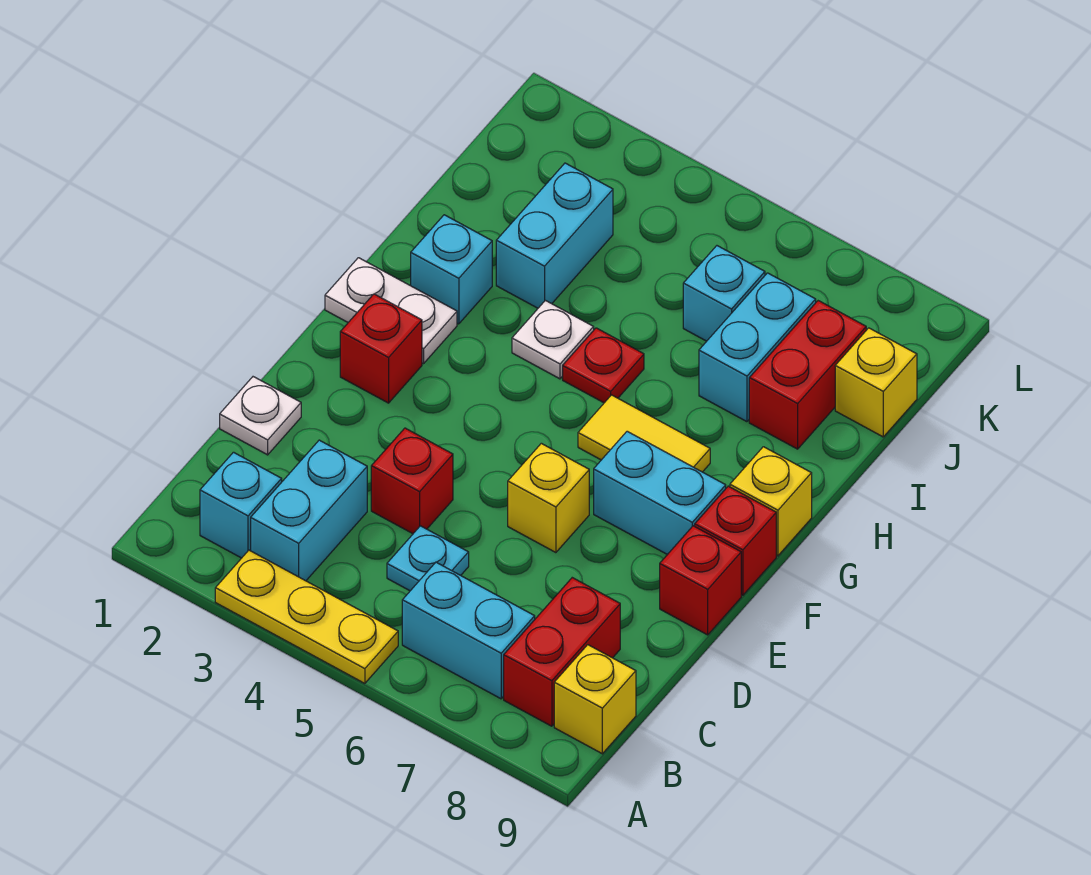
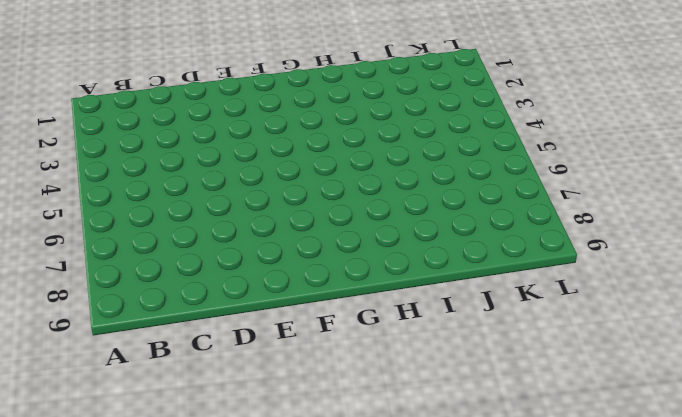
none -> yellow plate A3:A5 level 1
none -> cyan brick B2 level 1
none -> cyan brick B3:C3 level 1

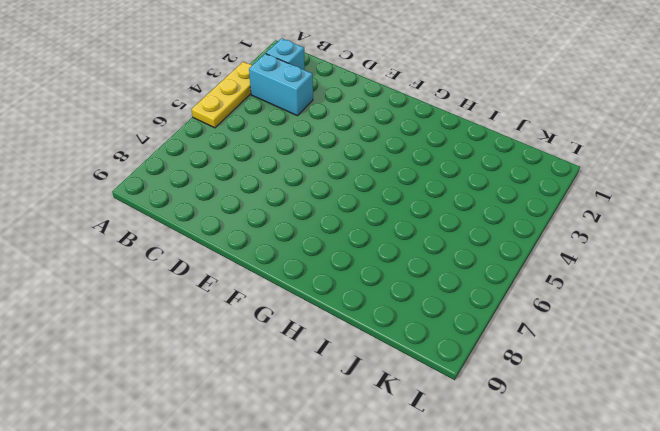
none -> cyan brick B6:B7 level 1
none -> red brick B8:C8 level 1
none -> yellow brick B9 level 1

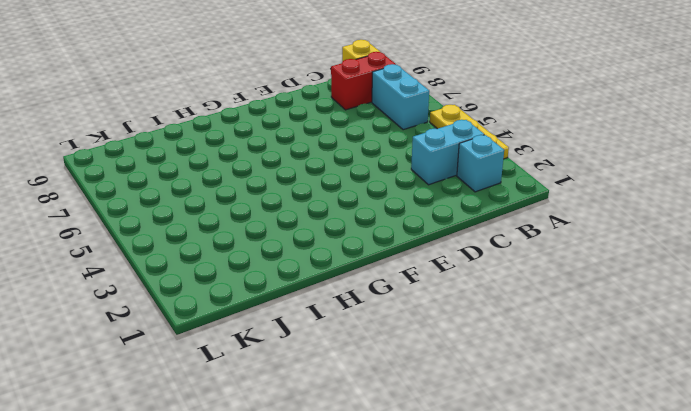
none -> cyan plate C5 level 1
none -> white plate D1 level 1
none -> red brick D4 level 1

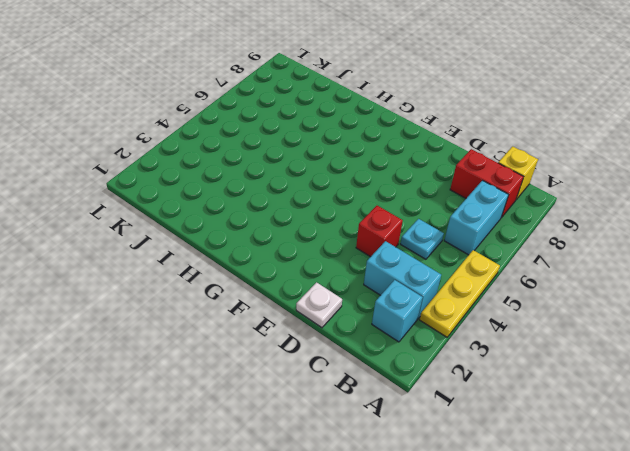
none -> yellow brick E6 level 1
none -> red brick E9 level 1
none -> red brick F2 level 1

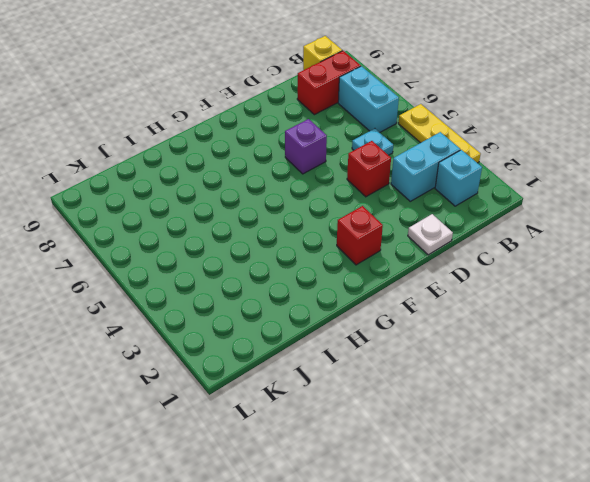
purple brick E6 level 1 -> yellow brick E6 level 1
none -> red brick E9 level 1
none -> cyan brick F7:F8 level 1
none -> red brick F9 level 1

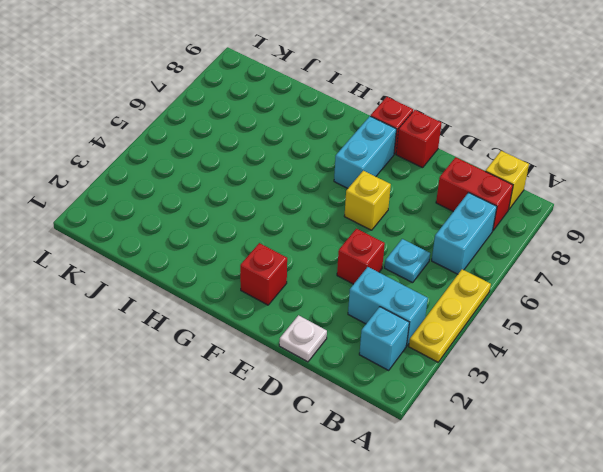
none -> white plate G1:G2 level 1
none -> yellow tile G6:G7 level 1
none -> yellow brick G9 level 1

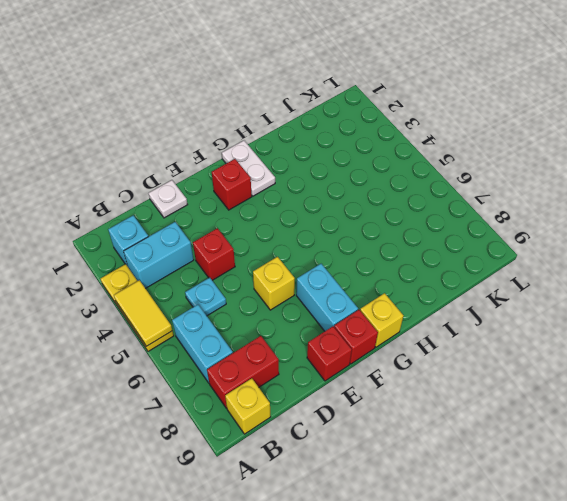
yellow tile A4:A5 level 2 -> yellow tile G6:G7 level 1
none -> cyan brick H2 level 1
none -> white plate H4 level 1
none -> red plate H5 level 1

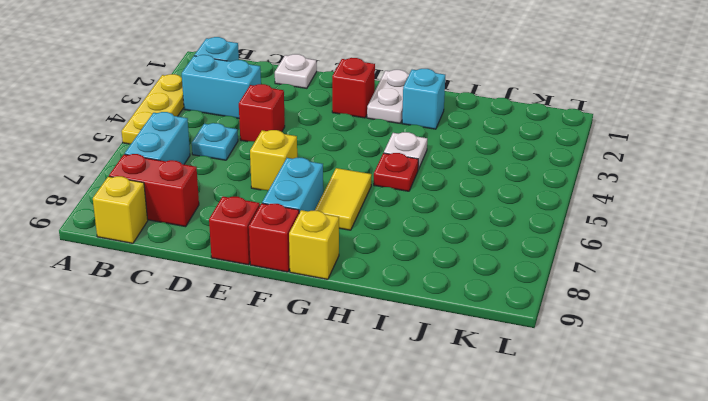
none -> cyan brick I3:J3 level 1
none -> cyan brick I7:J7 level 1
none -> red brick I8:J8 level 1

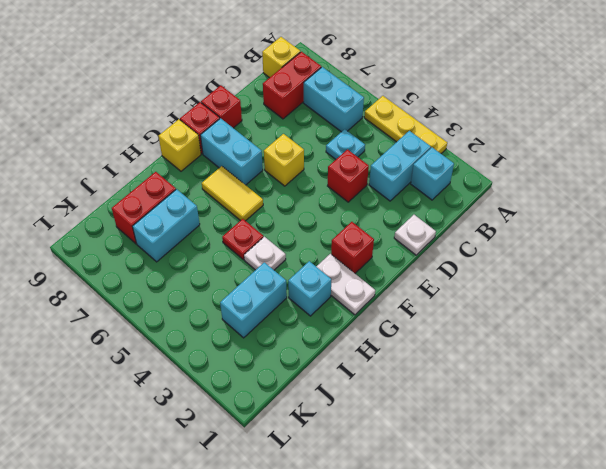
none -> cyan brick J6 level 1
none -> yellow brick J9 level 1

